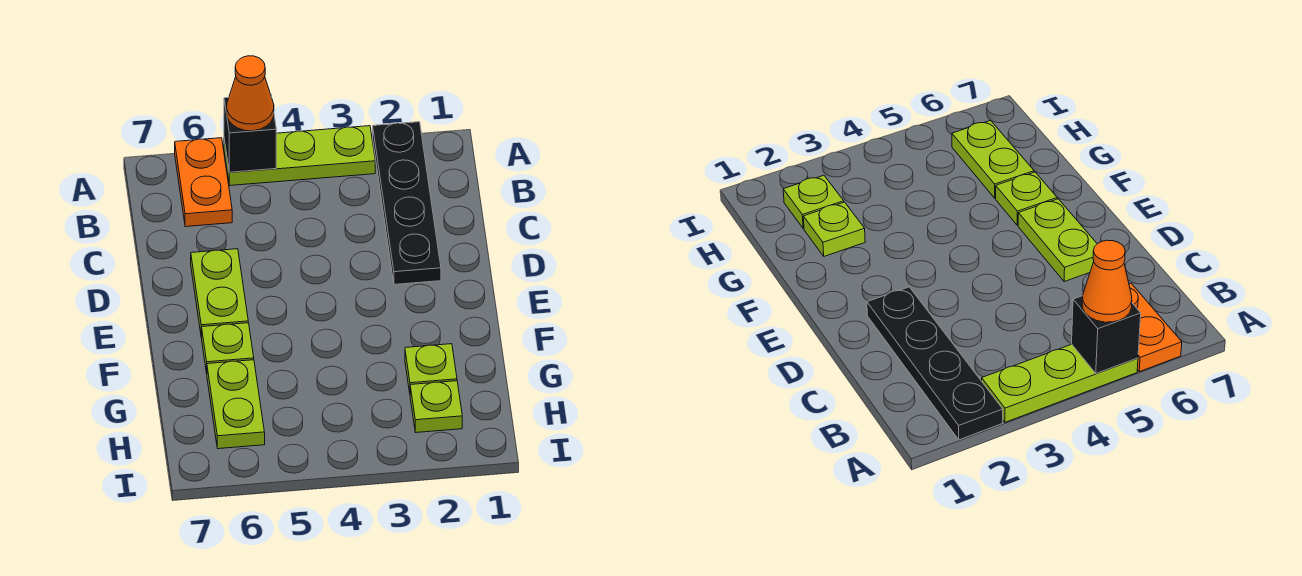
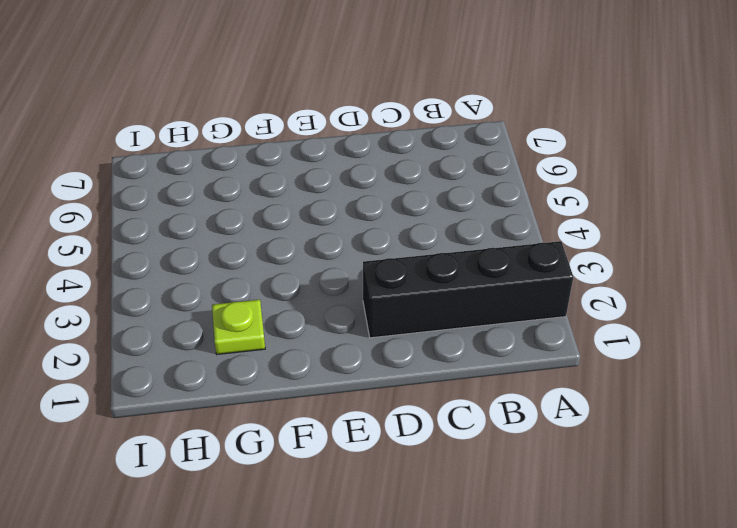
black brick A2:D2 level 1 -> black plate A2:D2 level 1
none -> lime plate A3:A5 level 1
none -> orange plate A6:B6 level 1

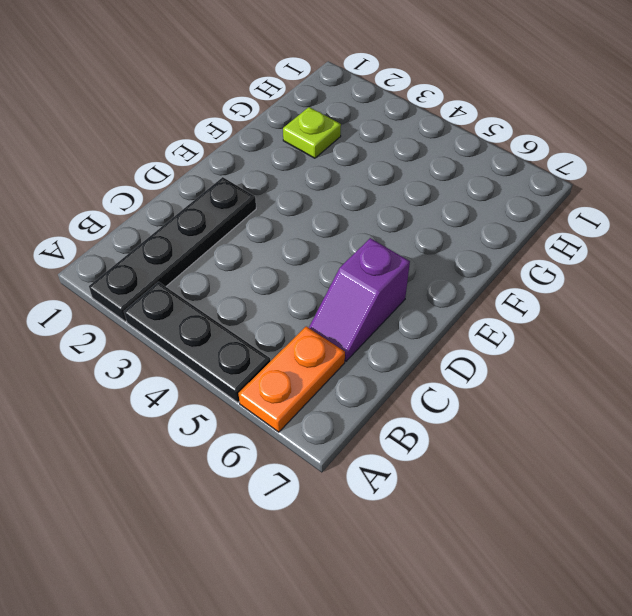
black plate A3:A5 level 1 -> lime plate A3:A5 level 1
purple slope C6:D6 level 1 top D -> lime plate D6:E6 level 1
none -> lime plate F6 level 1
none -> lime plate G6:H6 level 1

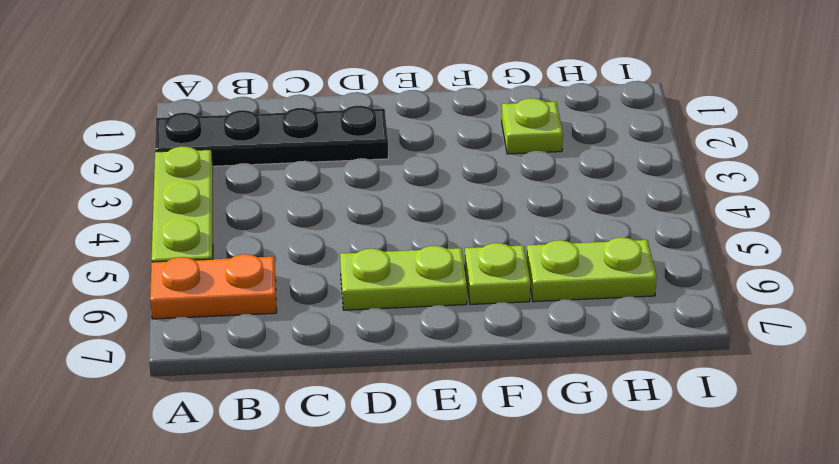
none -> lime plate H2 level 1
none -> black brick A5 level 2

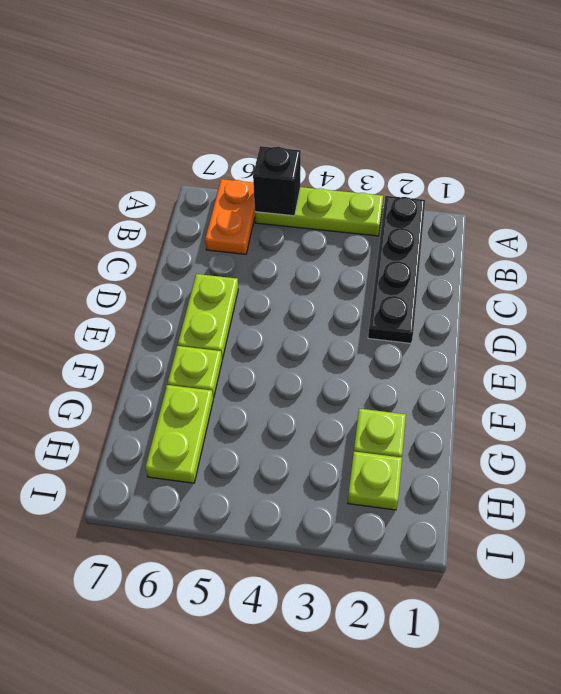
none -> orange cone A5 level 3

